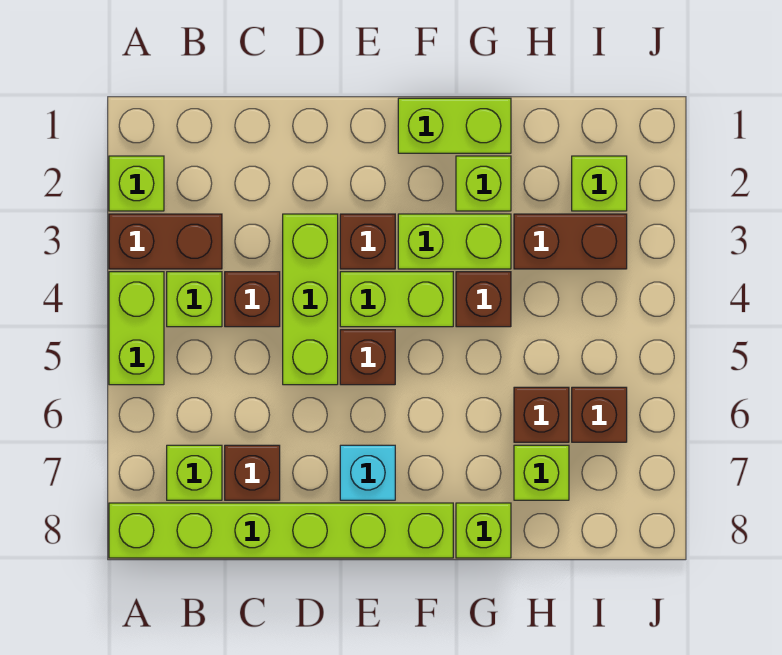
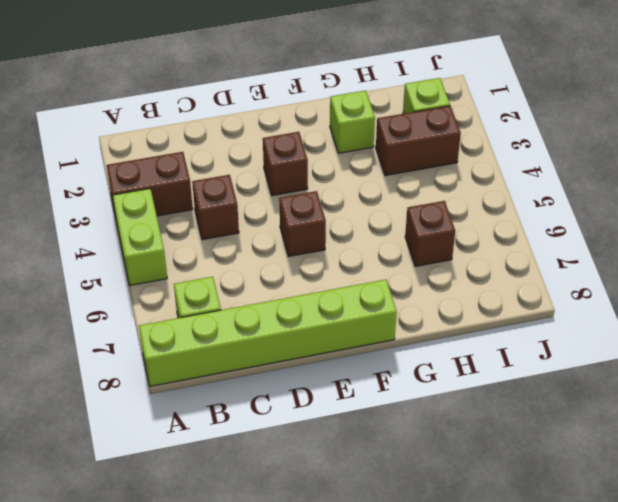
none -> lime brick A2 level 1
none -> lime brick B4 level 1
none -> brown brick C7 level 1

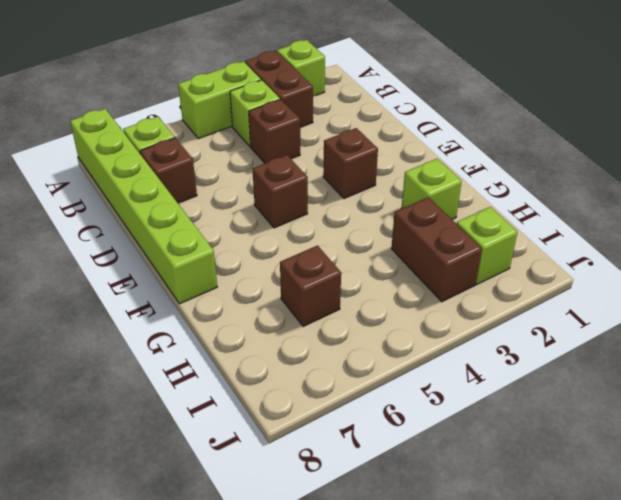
none -> lime brick D3:D5 level 1
none -> lime brick E4:F4 level 1
none -> cyan brick E7 level 1

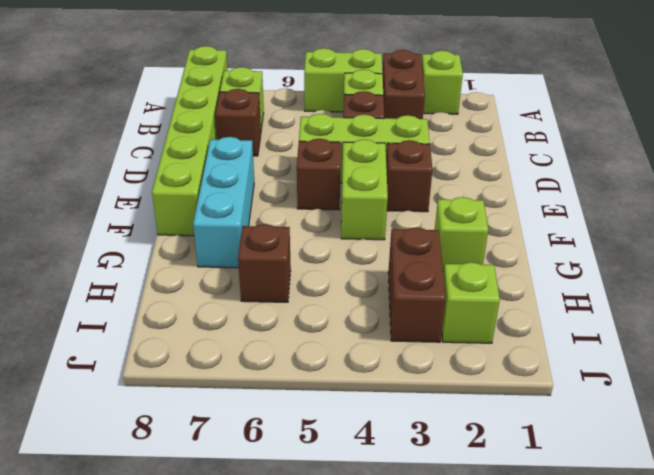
cyan brick E7:G7 level 1 -> cyan brick E7 level 1
none -> lime brick F1:G1 level 1
none -> lime brick F3:G3 level 1
none -> brown brick G4 level 1

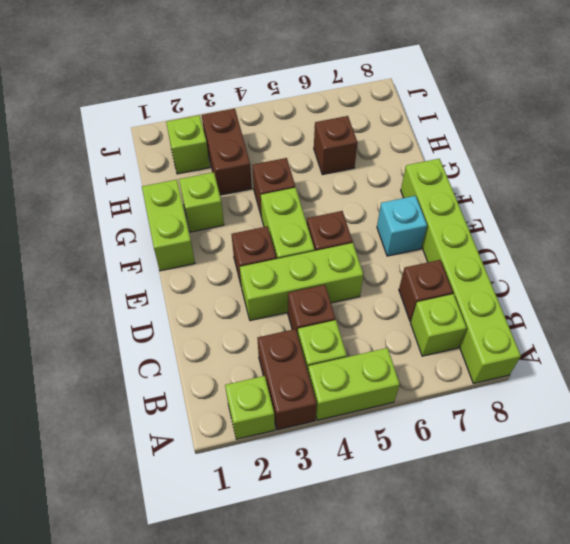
none -> lime brick F3:G3 level 1
none -> lime brick G8 level 1
none -> lime brick H7 level 1

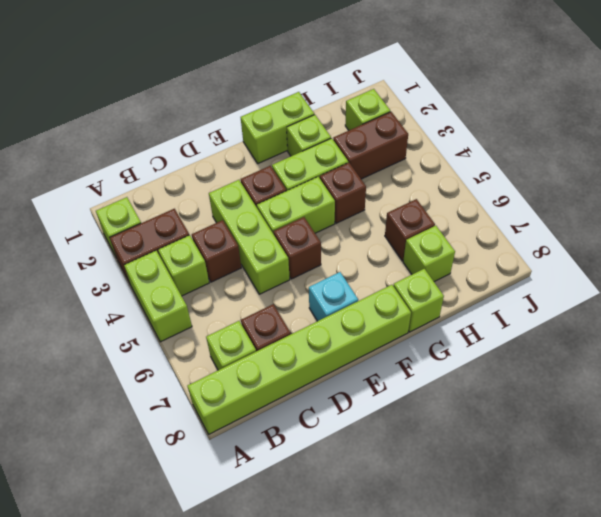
none -> brown brick I6 level 1

